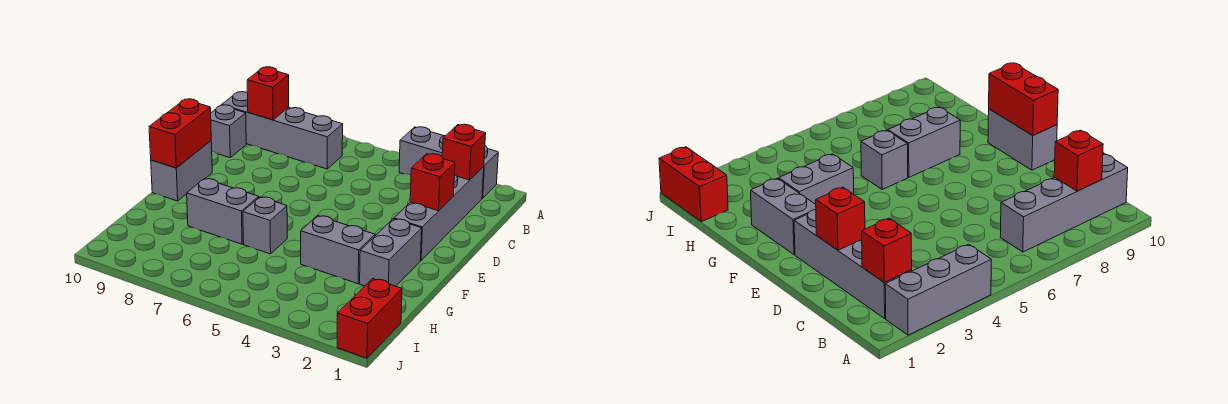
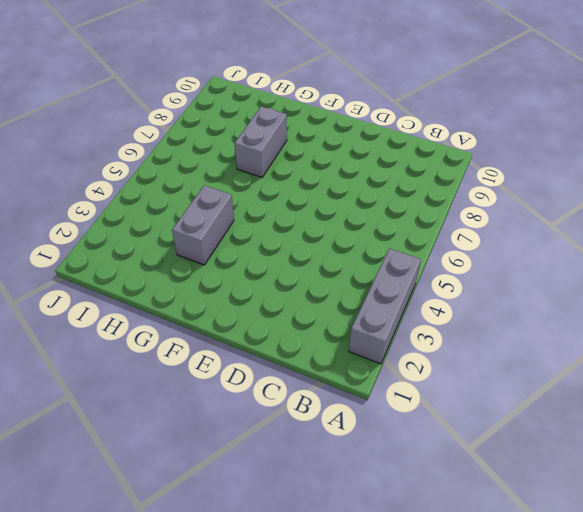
none -> grey brick B2:E2 level 1
none -> grey brick B7:B10 level 1
none -> grey brick C10 level 1

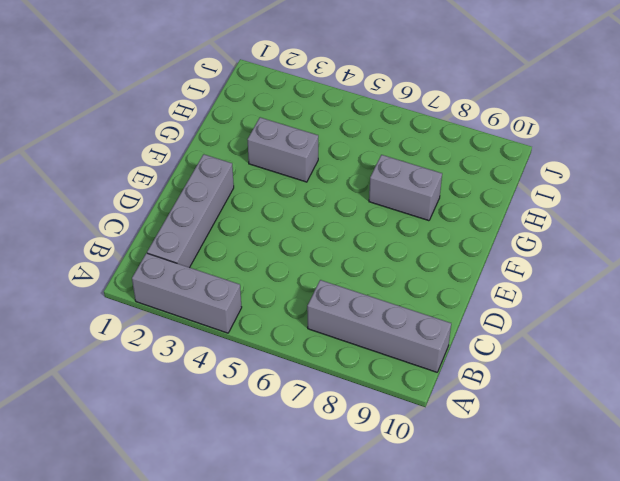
none -> grey brick C10 level 1
none -> grey brick E10:F10 level 1
none -> grey brick F2:G2 level 1

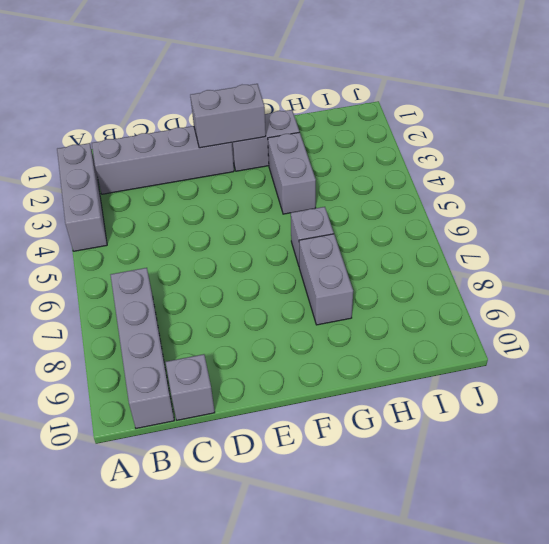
grey brick E2:F2 level 2 -> grey brick E10:F10 level 1
none -> red brick I1:J1 level 1
none -> red brick B2 level 2
none -> red brick B9 level 2

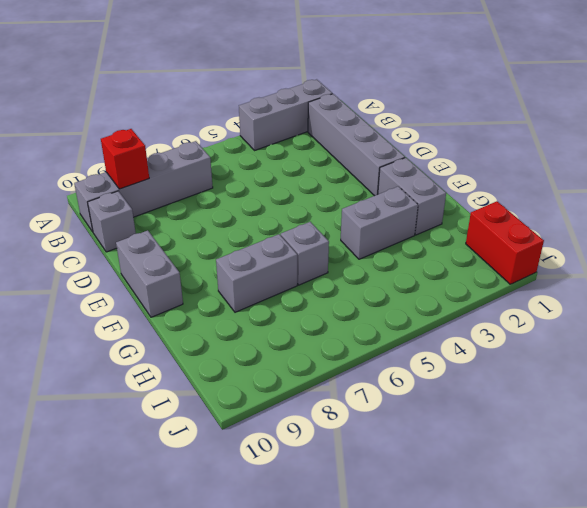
none -> red brick B2 level 2
none -> red brick D2 level 2
none -> red brick E10:F10 level 2

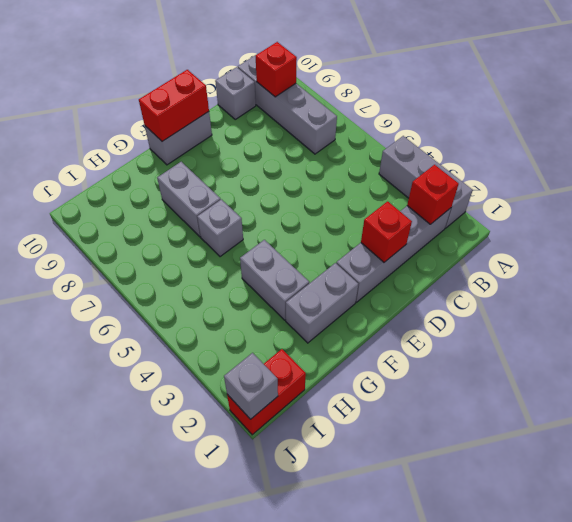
grey brick J1 level 2 -> none

